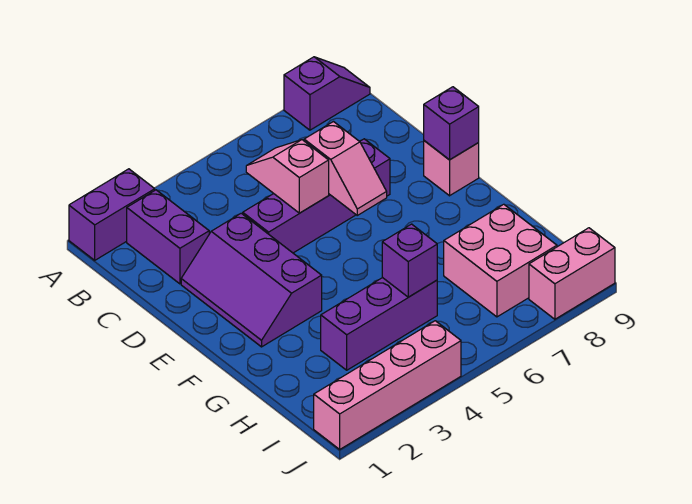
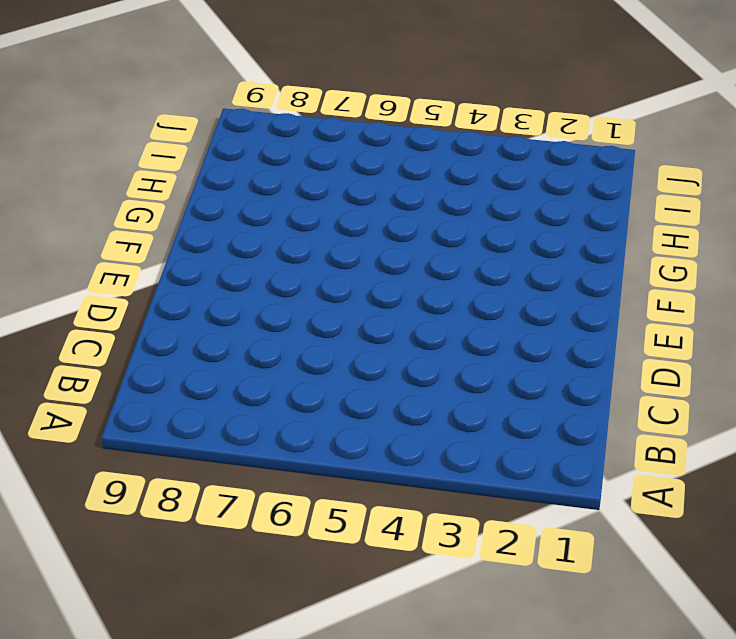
none -> purple brick A1:A2 level 1
none -> purple slope A8:A9 level 1 top 8
none -> purple brick B2:C2 level 1

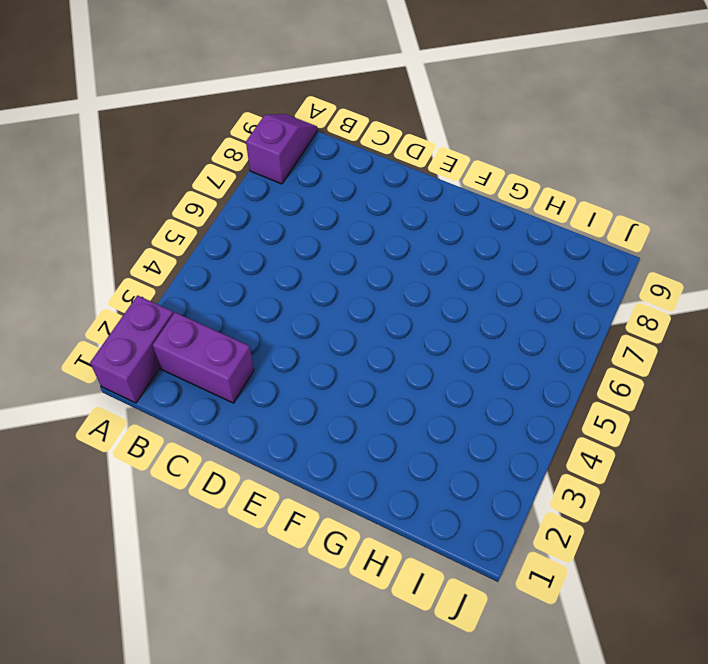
none -> purple slope D2:F3 level 1 top 3
none -> purple brick D4:D7 level 1
none -> pink brick E9 level 1

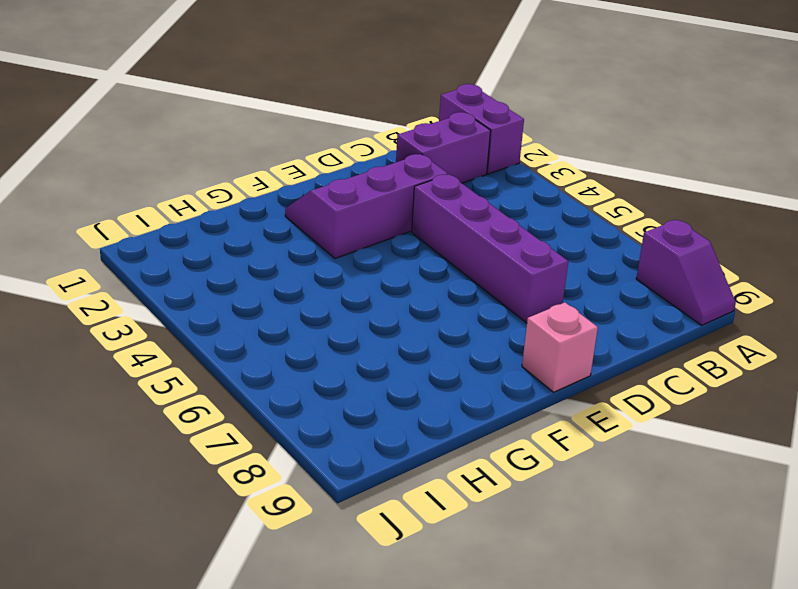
none -> purple brick H3:H5 level 1
none -> pink brick H7:I8 level 1
none -> pink brick J1:J4 level 1

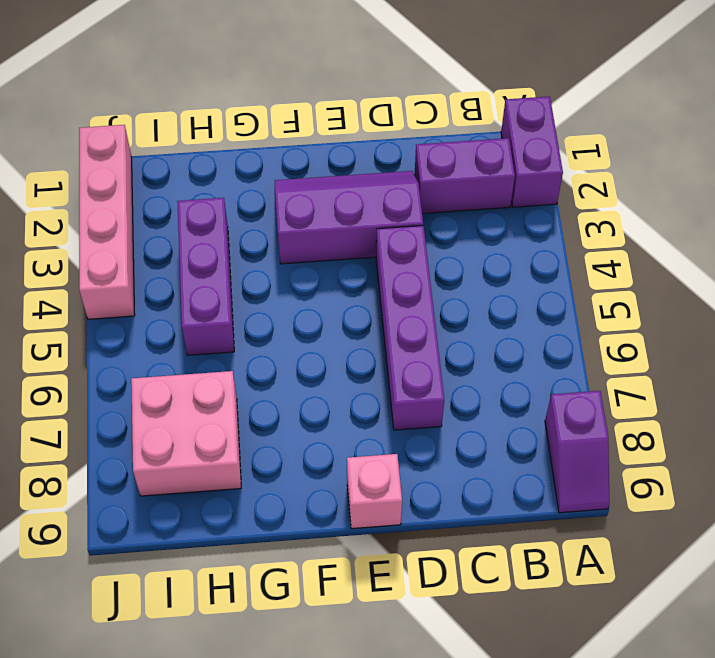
none -> pink brick J8:J9 level 1
none -> pink slope C5:D5 level 2 top D
none -> pink slope D6:E6 level 2 top D

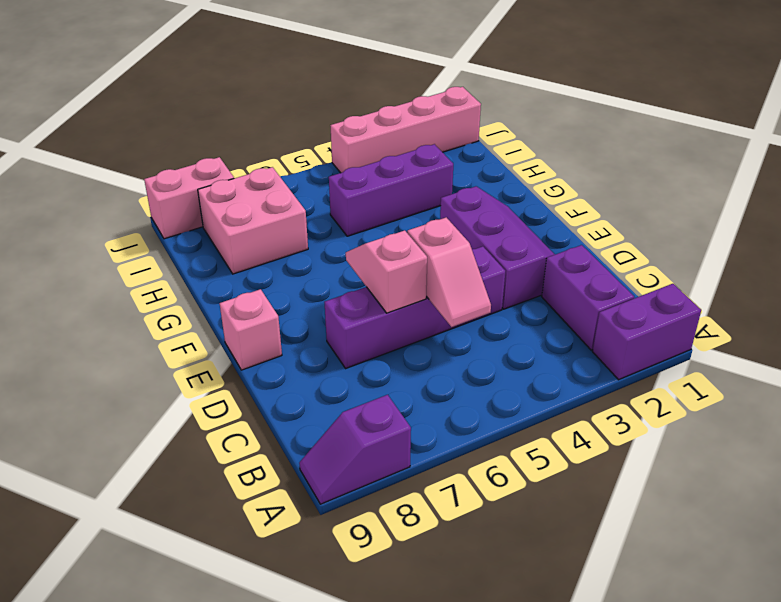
none -> purple brick E9 level 2
none -> purple brick H5 level 2

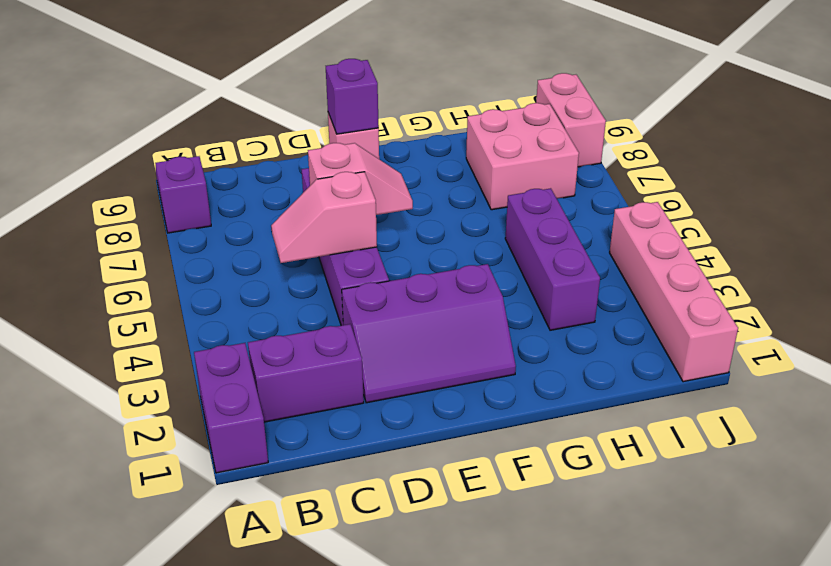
none -> purple brick H5 level 2

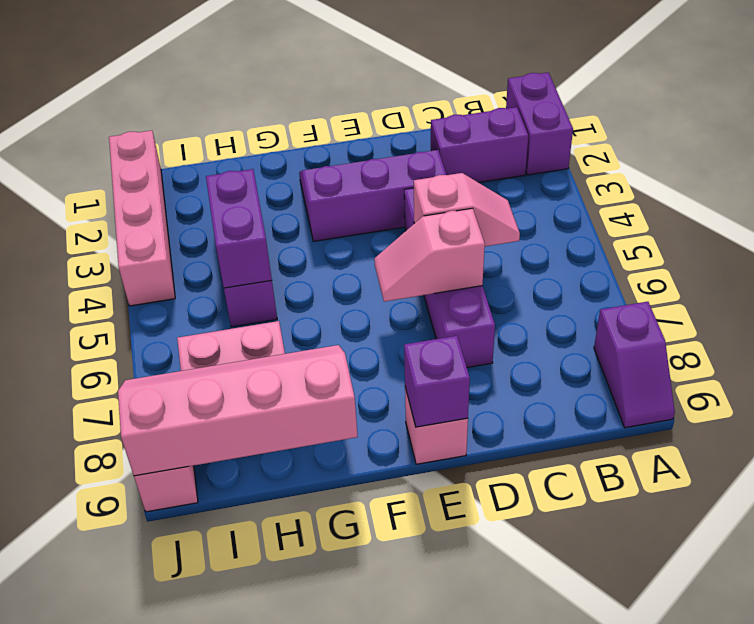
pink slope G8:J9 level 2 top 9 -> none
purple brick H4:H5 level 2 -> purple brick H5 level 2

